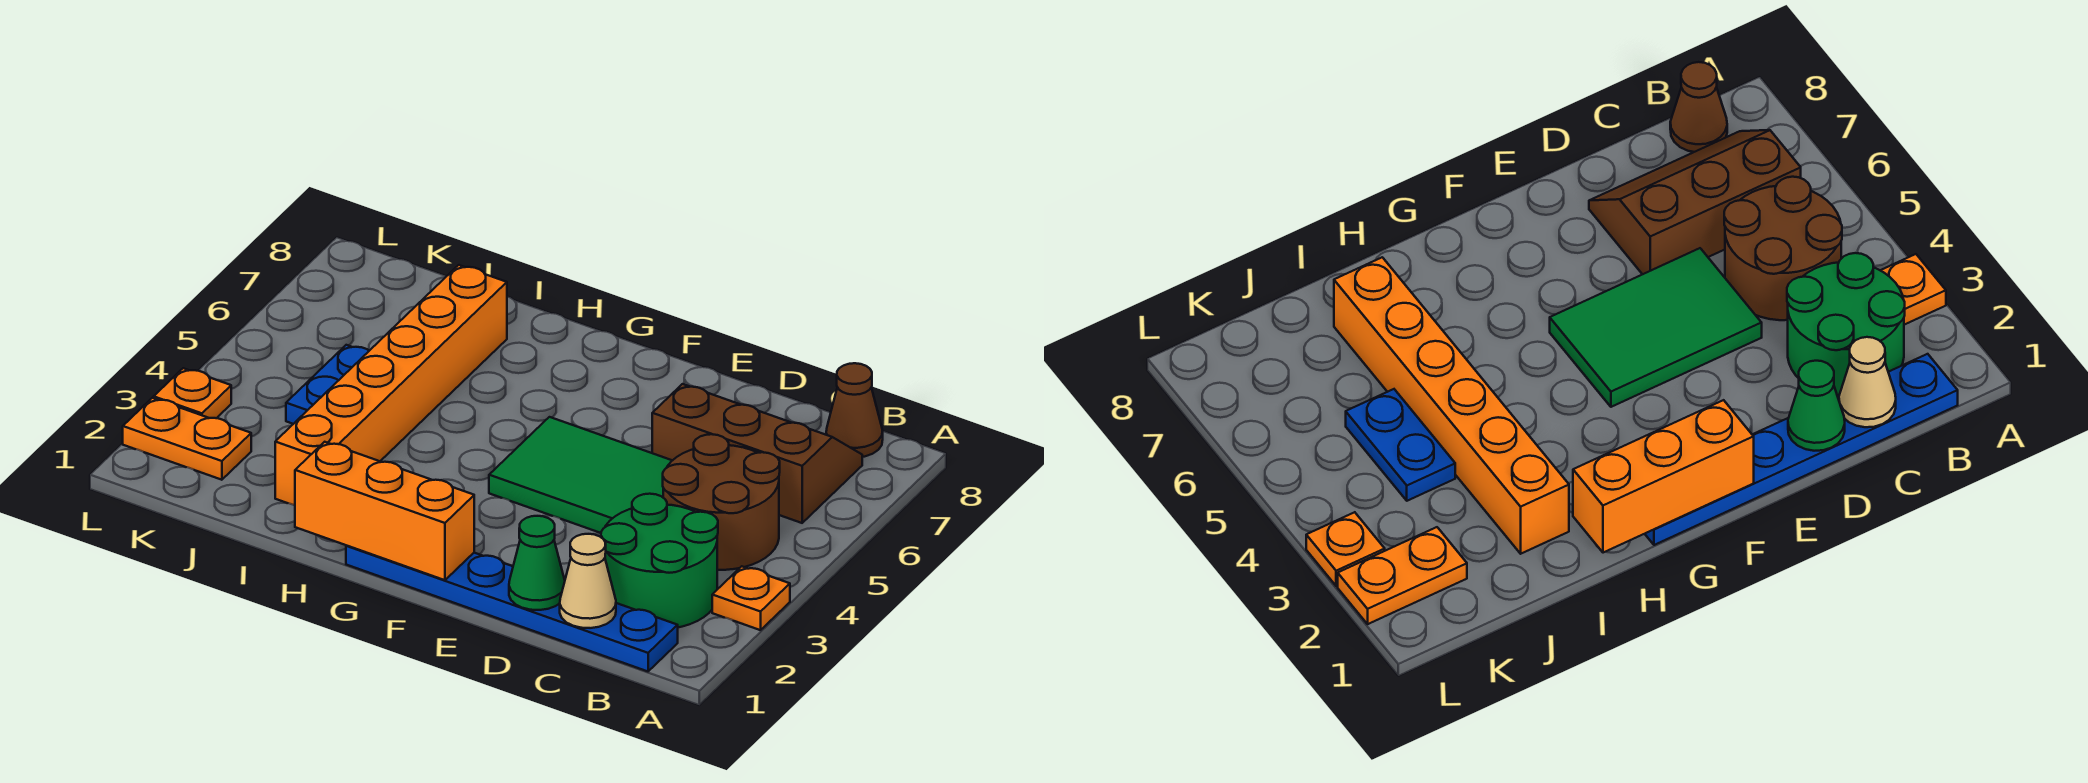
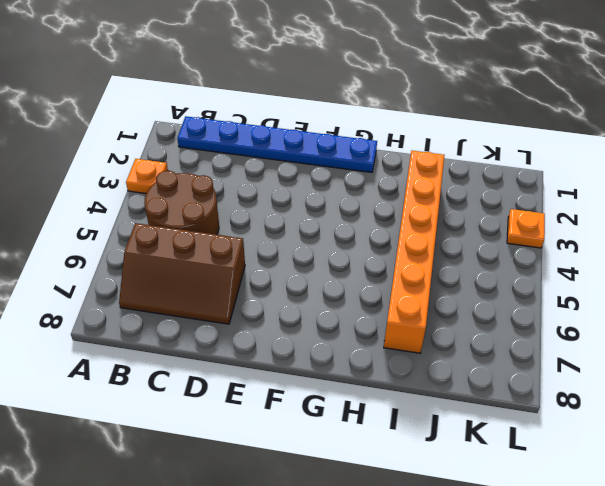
none -> green round brick B2:C3 level 1
none -> brown cone B8 level 1
none -> green tile D4:F5 level 1

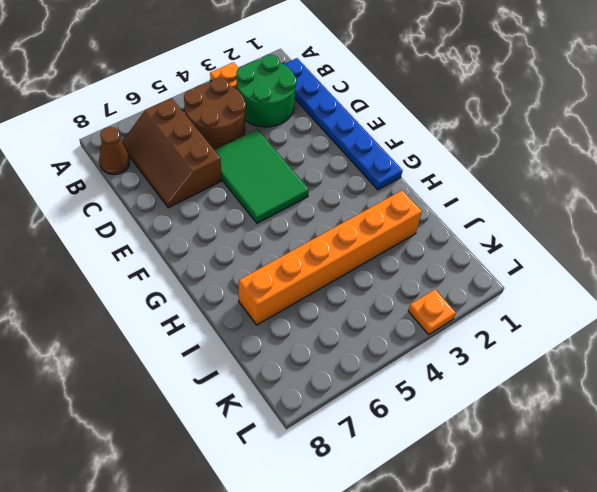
none -> blue plate J4:J5 level 1
none -> orange plate K2:L2 level 1
none -> tan cone C1 level 2

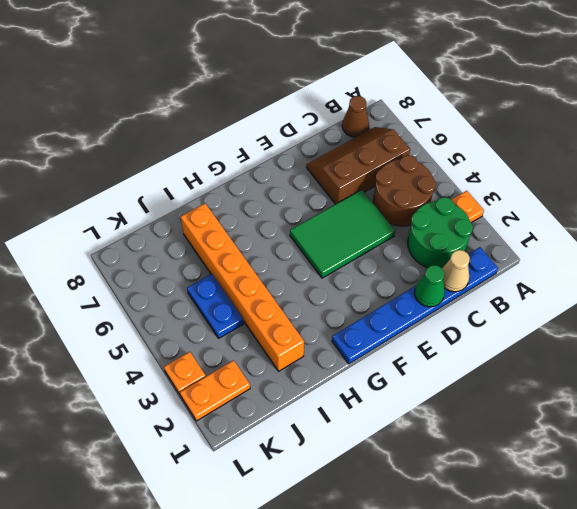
none -> orange brick F1:H1 level 2

